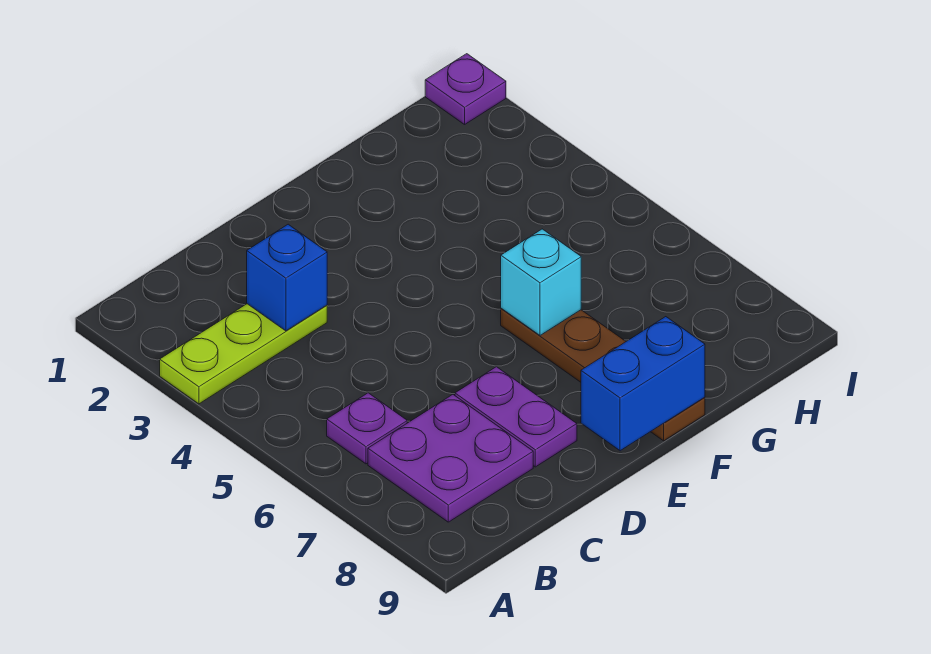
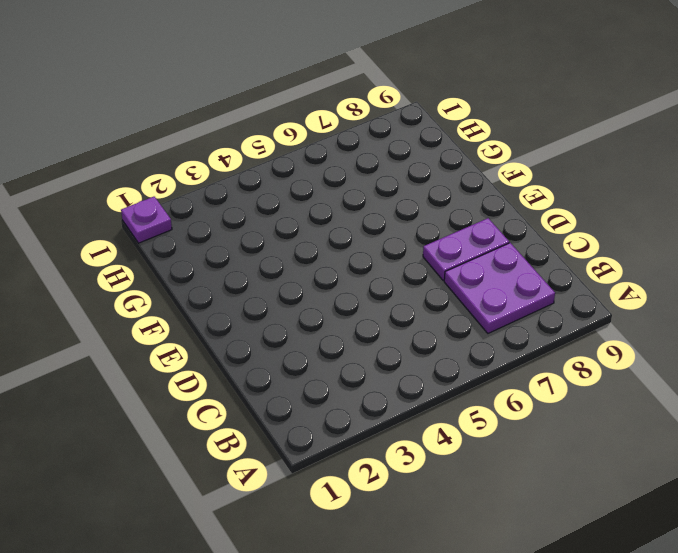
none -> lime plate A3:C3 level 1
none -> purple plate B6 level 1

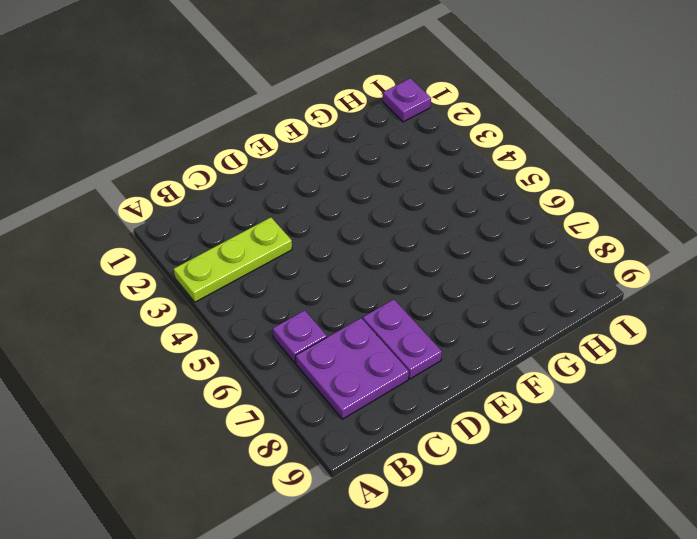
none -> brown plate F6:F9 level 1
none -> blue brick C3 level 2

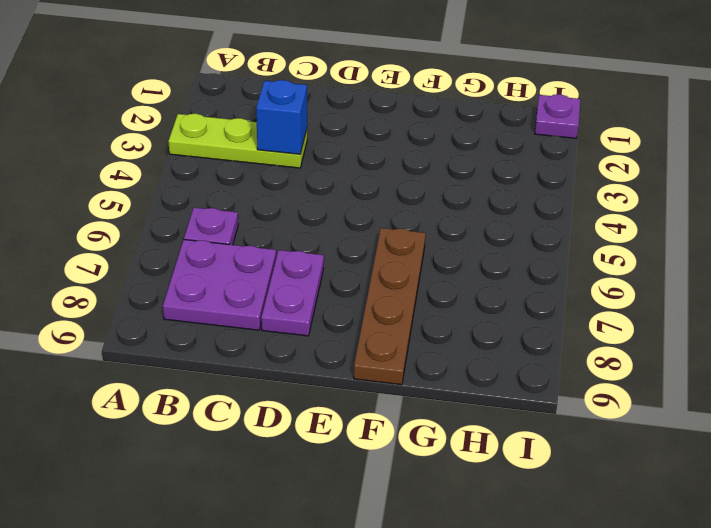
none -> blue brick E9:F9 level 2
none -> cyan brick F6 level 2

